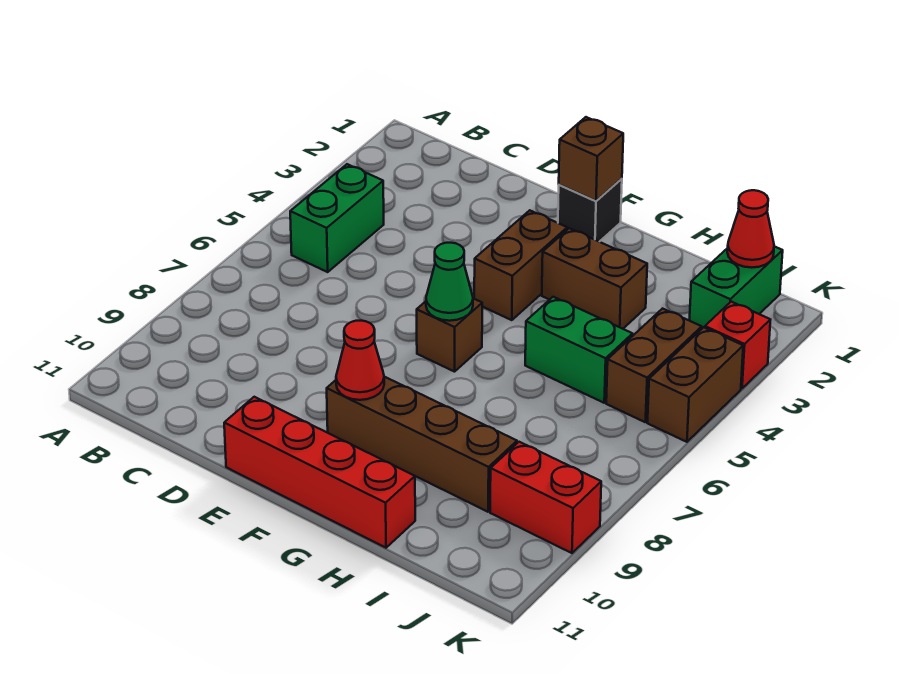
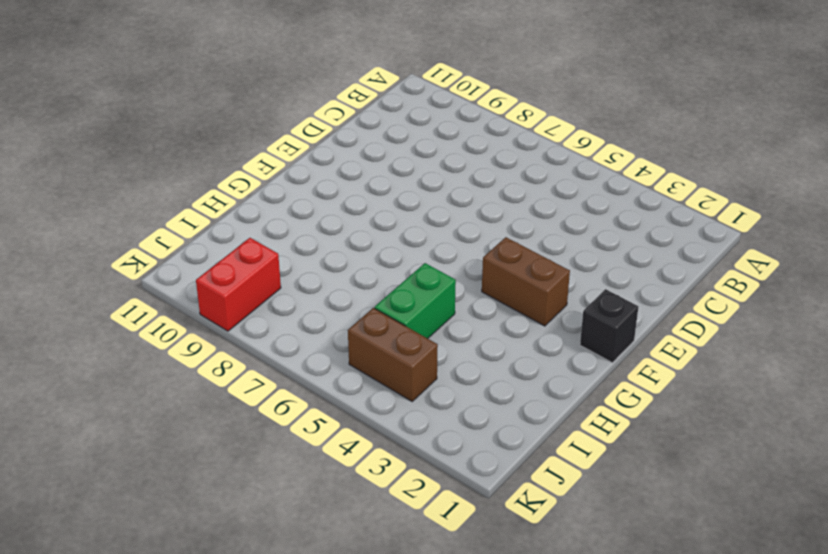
none -> green brick B4:B5 level 1
none -> red brick E11:H11 level 1
none -> brown brick F6 level 1

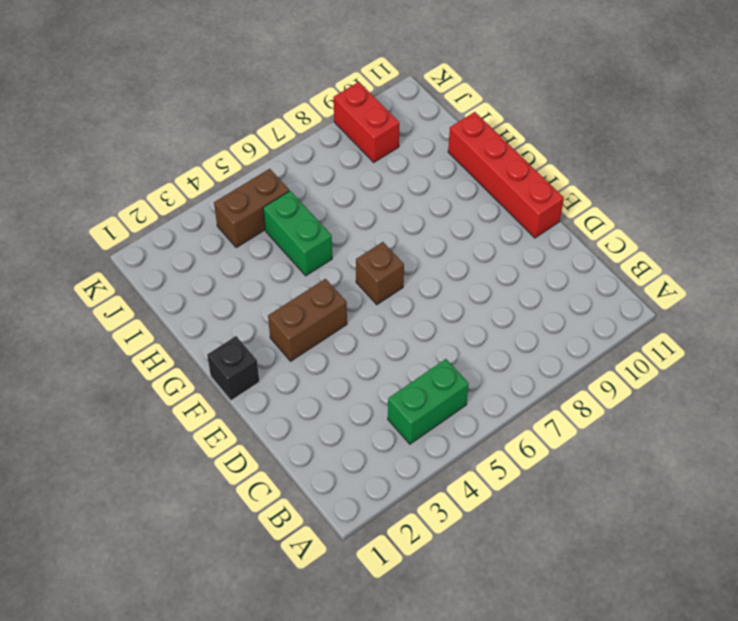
none -> brown brick F9:I9 level 1
none -> brown brick G3:H3 level 1
none -> green brick J1:J2 level 1

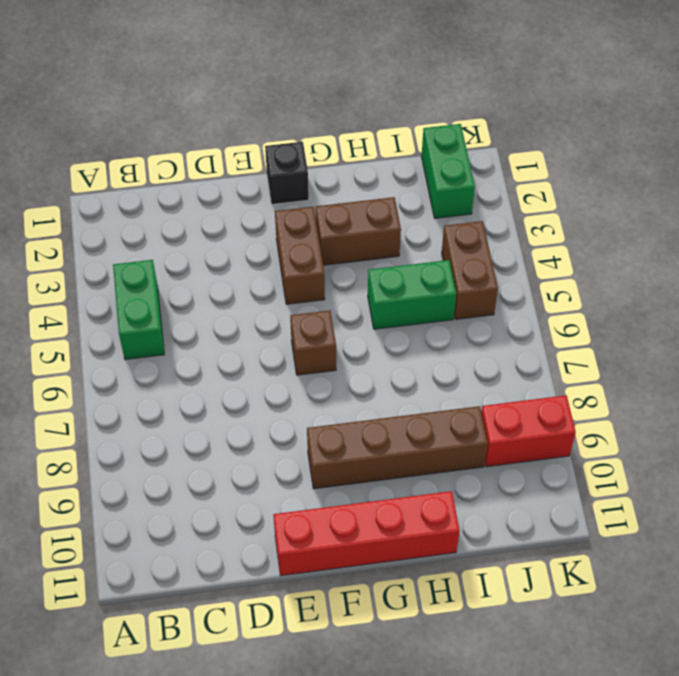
none -> red brick K3 level 1
none -> brown brick K4:K5 level 1
none -> brown brick F1 level 2

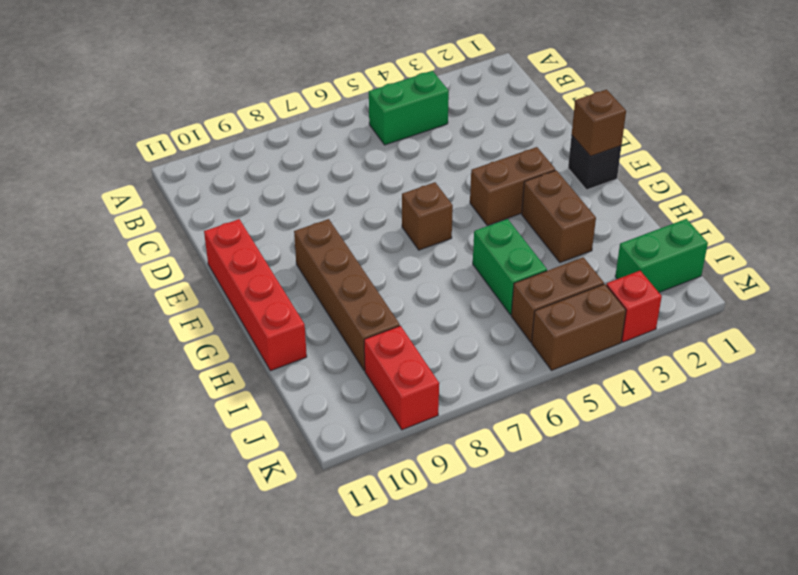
none -> green cone F6 level 2
none -> red cone F9 level 2
none -> red cone J1 level 2

